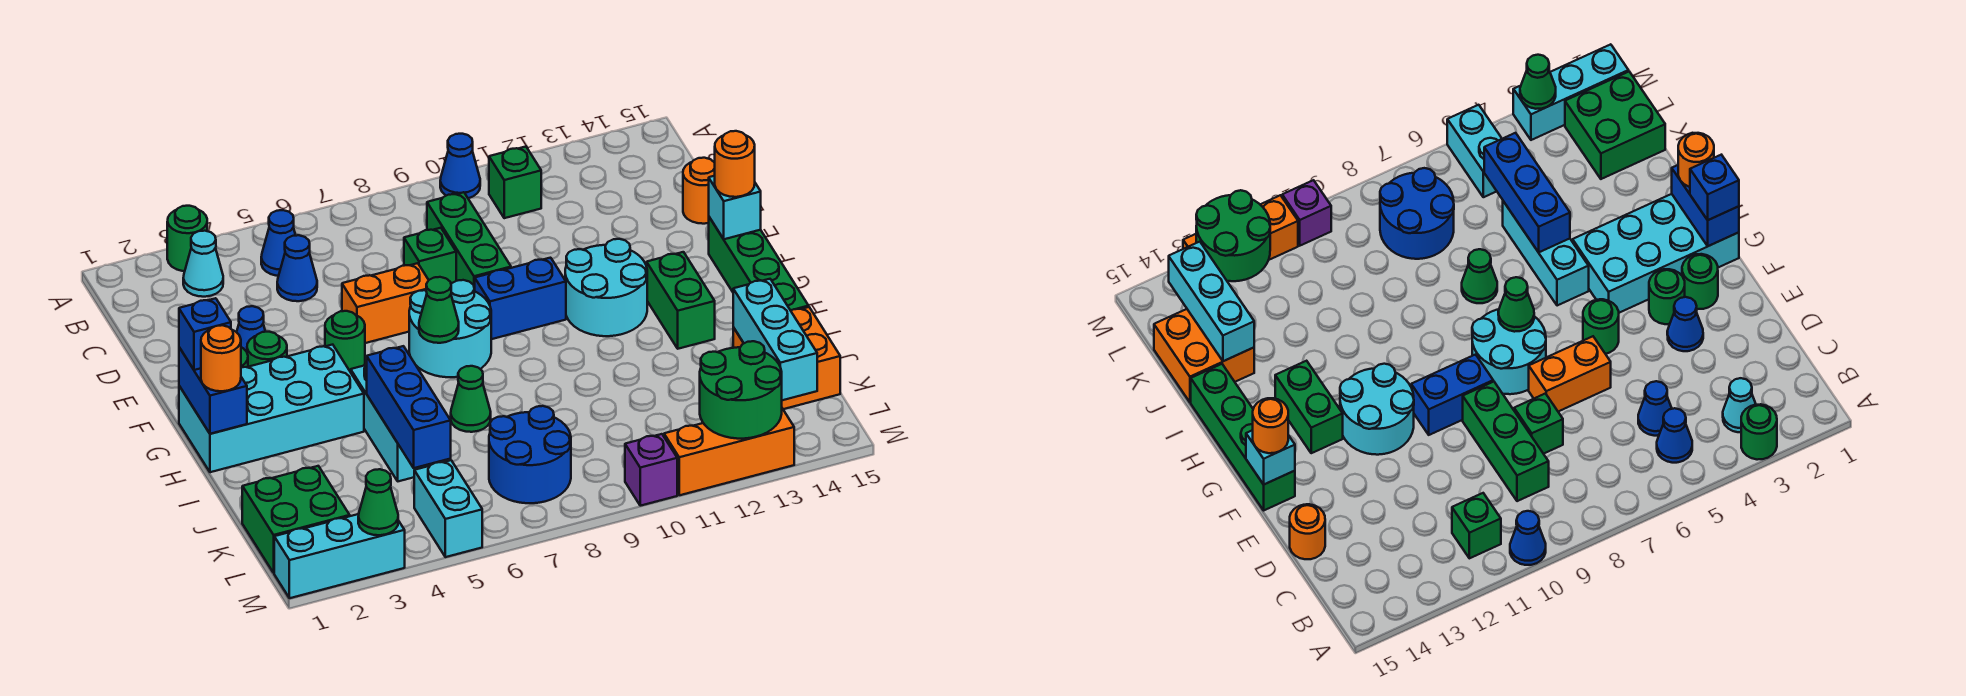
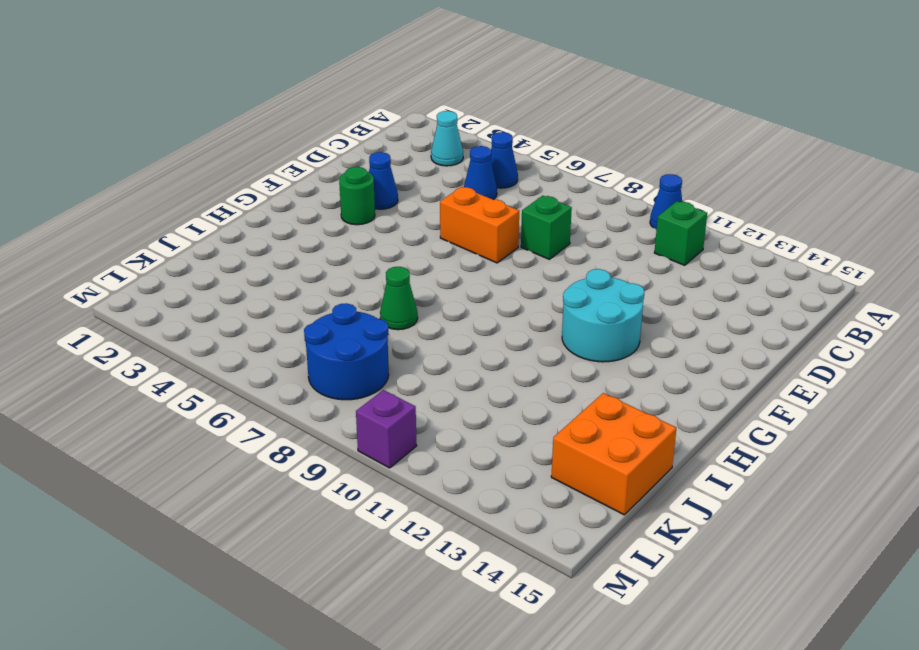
none -> green round brick A3 level 1
none -> green brick C9:E9 level 1
none -> orange round brick D15 level 1
none -> green round brick F2 level 1

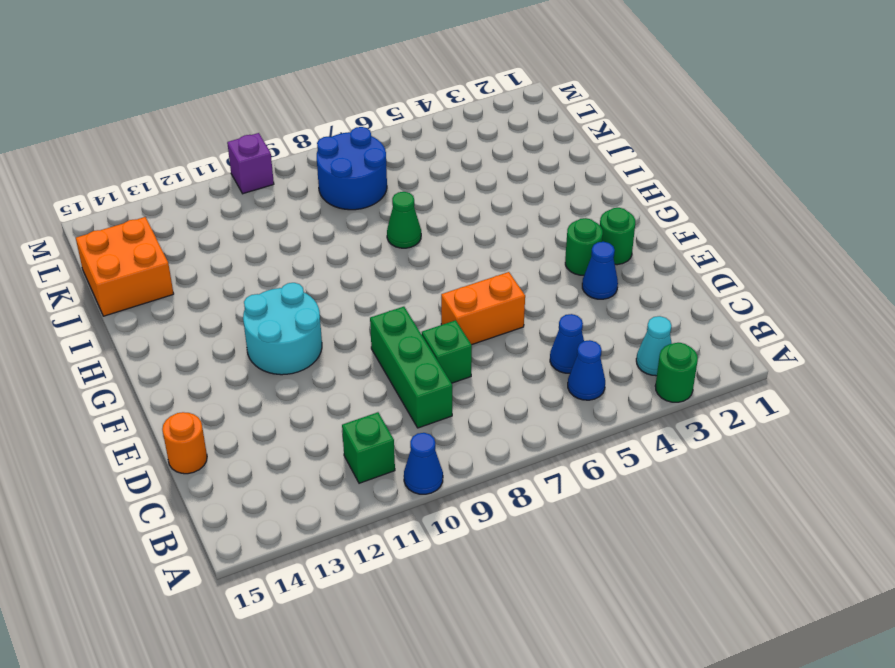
none -> green round brick F5 level 1
none -> cyan round brick F7:G8 level 1
none -> blue brick F9:F10 level 1
none -> green brick F15:I15 level 1

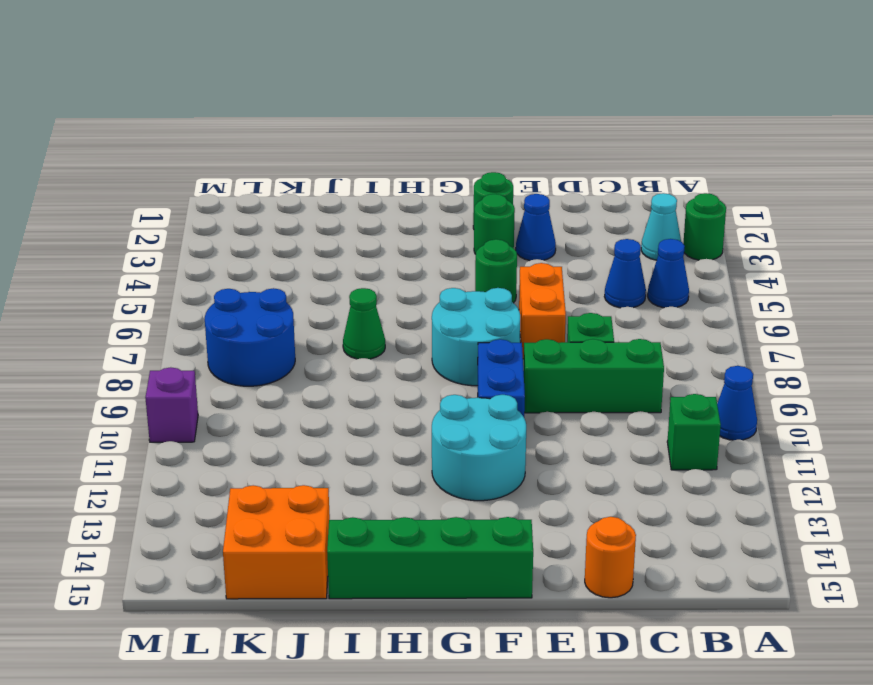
none -> cyan brick G1:H4 level 1
none -> green brick G13:H13 level 1
none -> cyan brick H5:J5 level 1
none -> green brick K1:L2 level 1

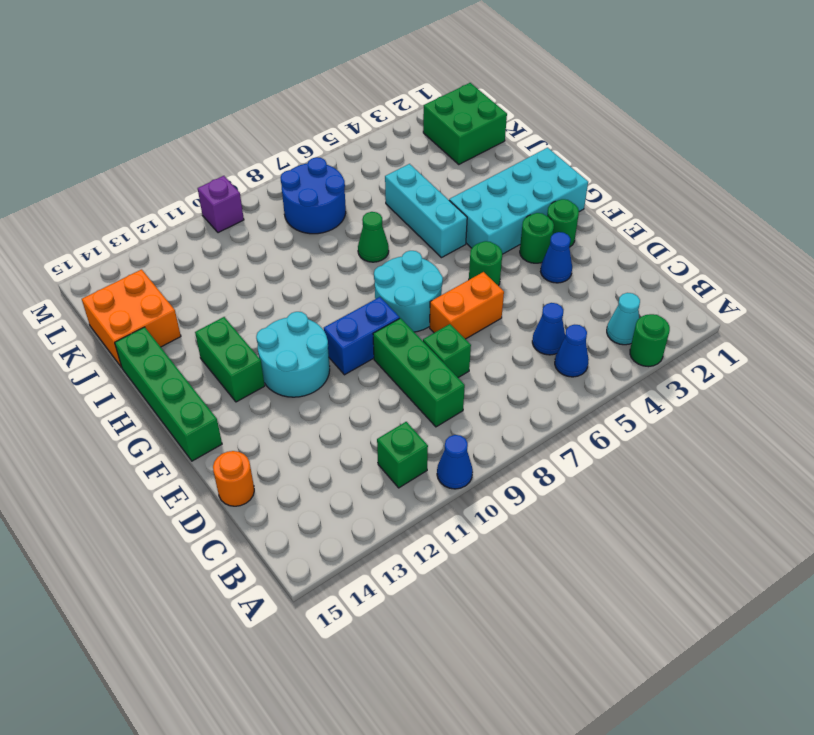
none -> cyan brick L5:M5 level 1
none -> cyan brick M1:M3 level 1
none -> orange brick M11:M13 level 1
none -> cyan brick F15 level 2

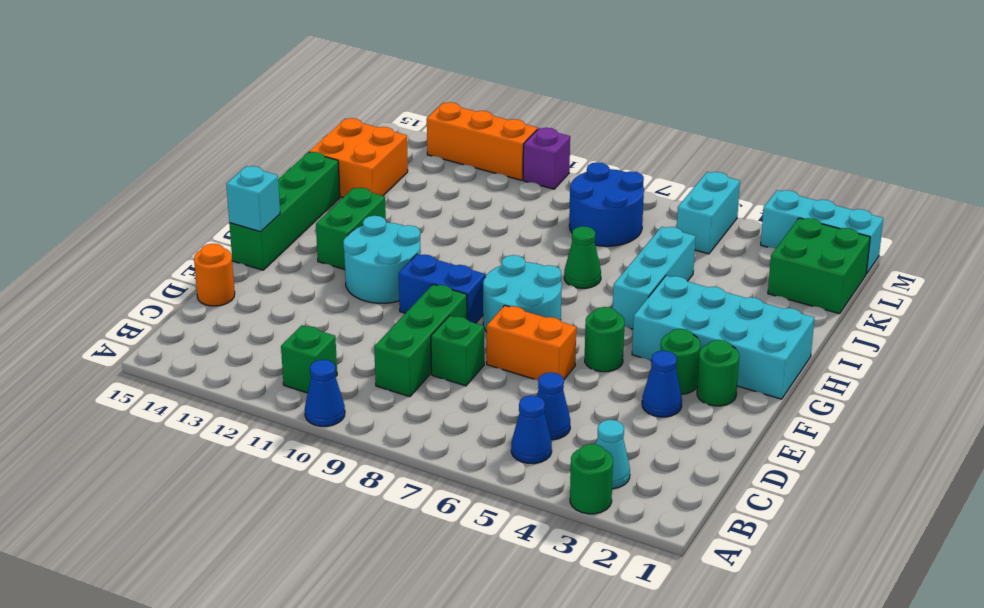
none -> blue brick G1:H1 level 2
none -> green cone G7 level 2
none -> blue brick I5:K5 level 2
none -> cyan brick J14:L14 level 2

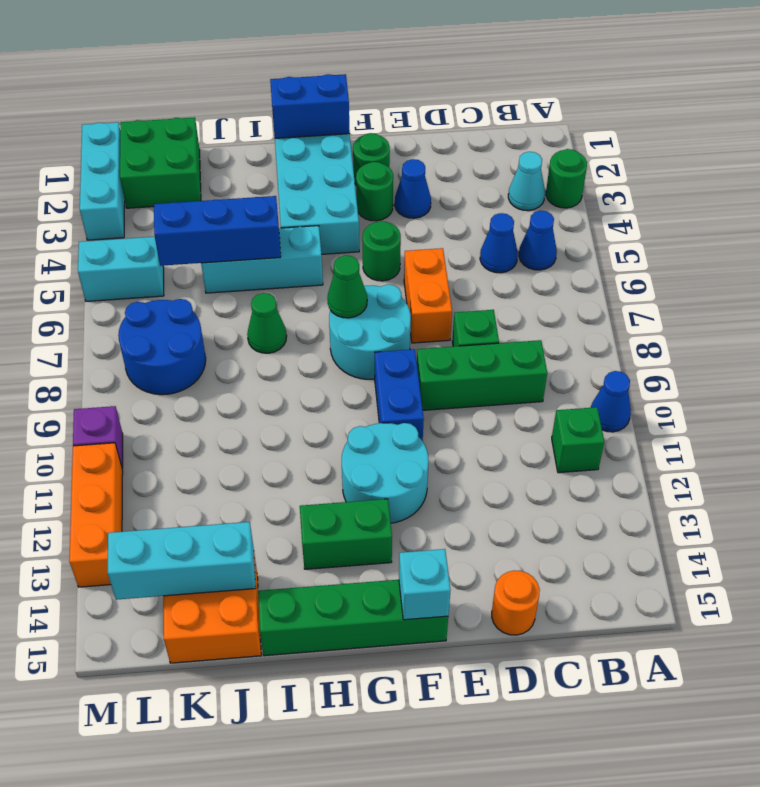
none -> green round brick L12:M13 level 2
none -> green cone M3 level 2
none -> orange round brick F15 level 3
none -> blue brick G1 level 3

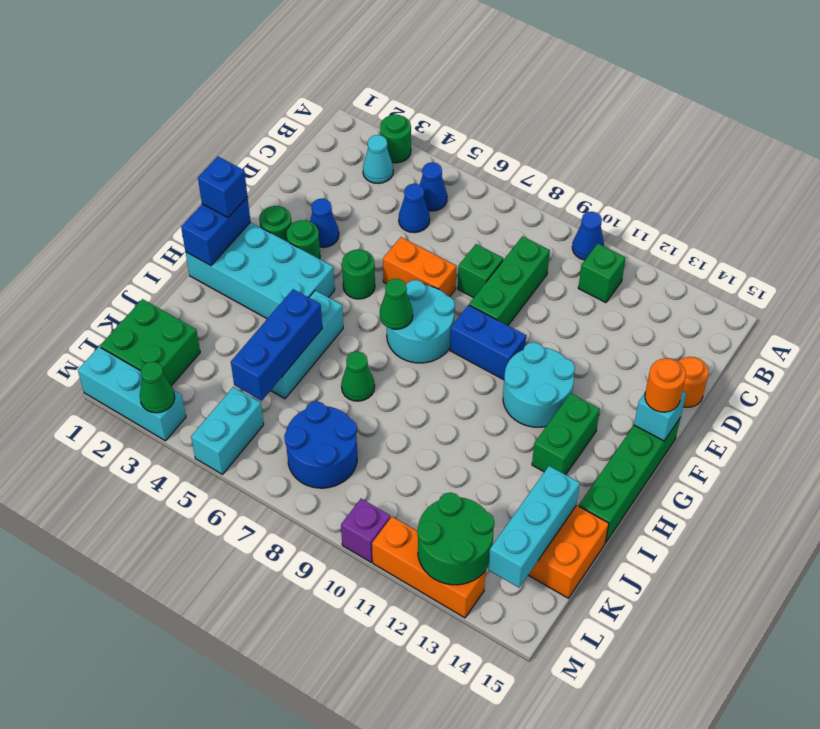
none -> orange round brick H1 level 3

